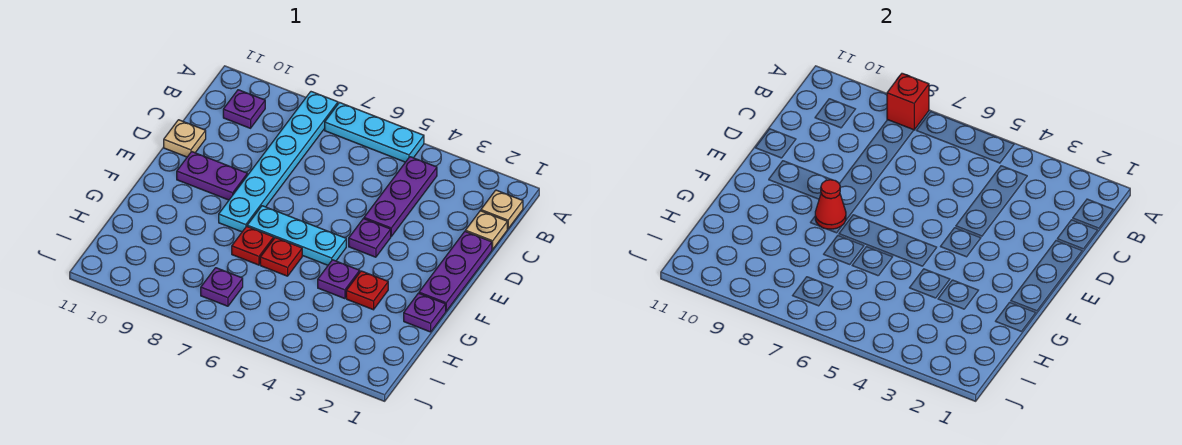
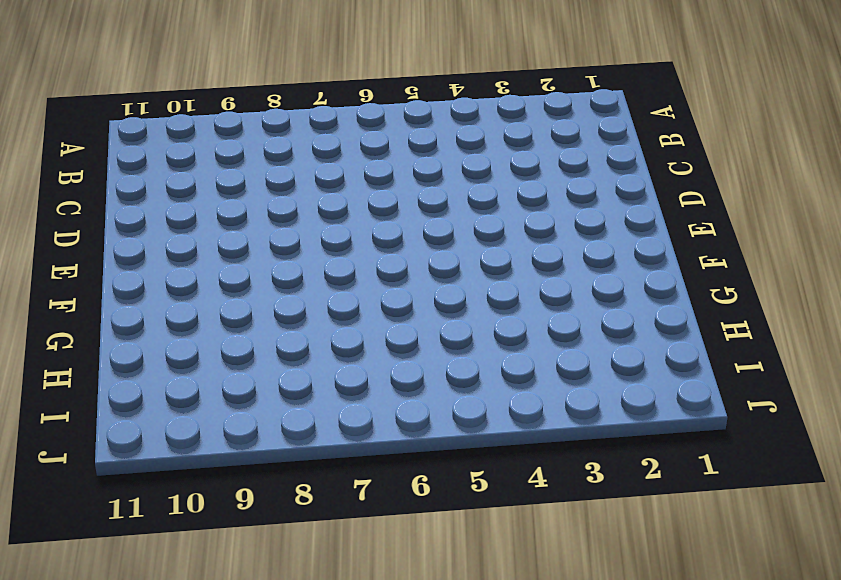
none -> cyan plate A5:A7 level 1
none -> cyan plate A8:F8 level 1
none -> tan plate B1 level 1

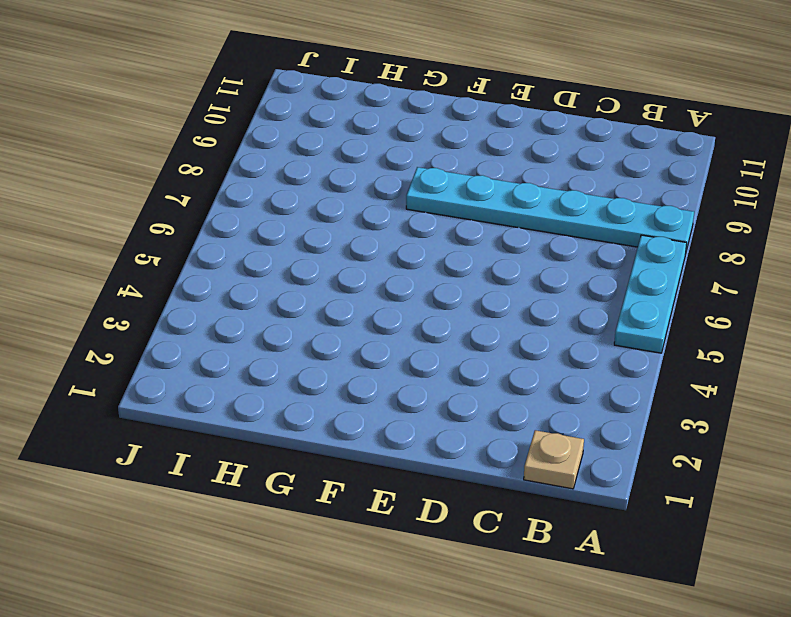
none -> purple plate B4:D4 level 1
none -> purple plate B10 level 1
none -> tan plate C1 level 1

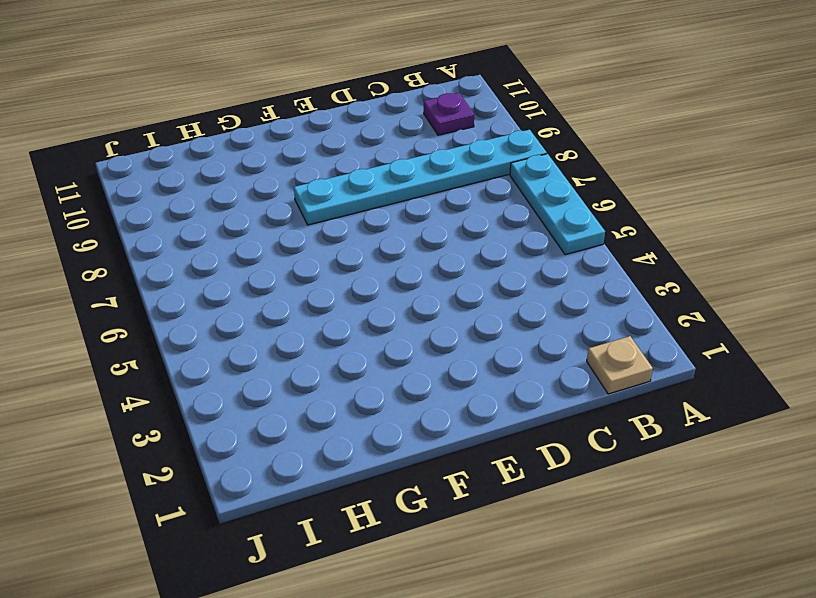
none -> purple plate B4:D4 level 1
none -> tan plate C1 level 1
none -> purple plate D1:F1 level 1

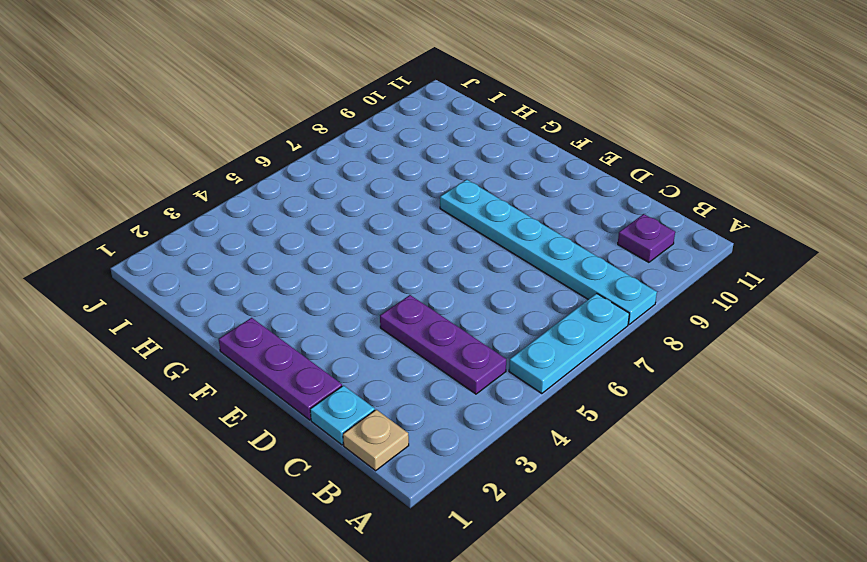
cyan plate C1 level 1 -> tan plate C1 level 1
none -> tan plate D11 level 1
none -> purple plate E4 level 1
none -> purple plate E9:E10 level 1

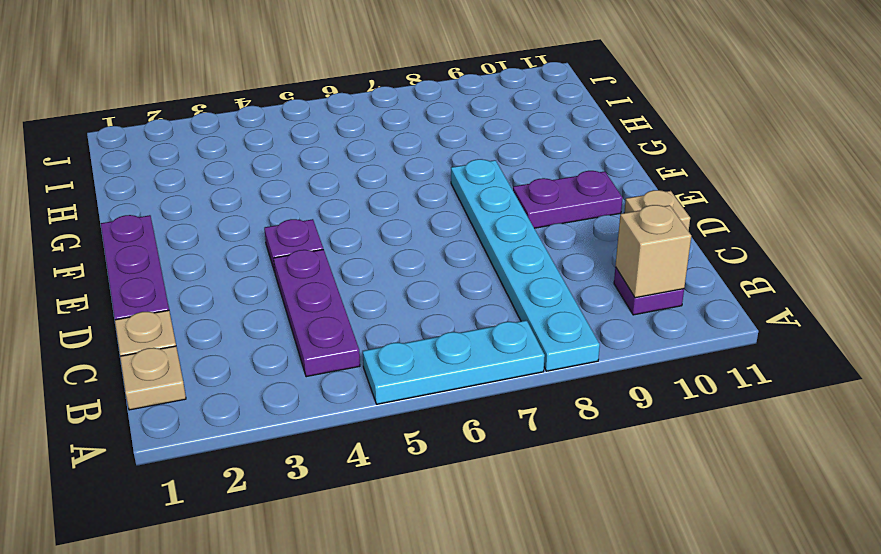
tan brick B10 level 2 -> none
none -> cyan plate F5:F7 level 1
none -> purple plate G1 level 1
none -> red plate G3 level 1

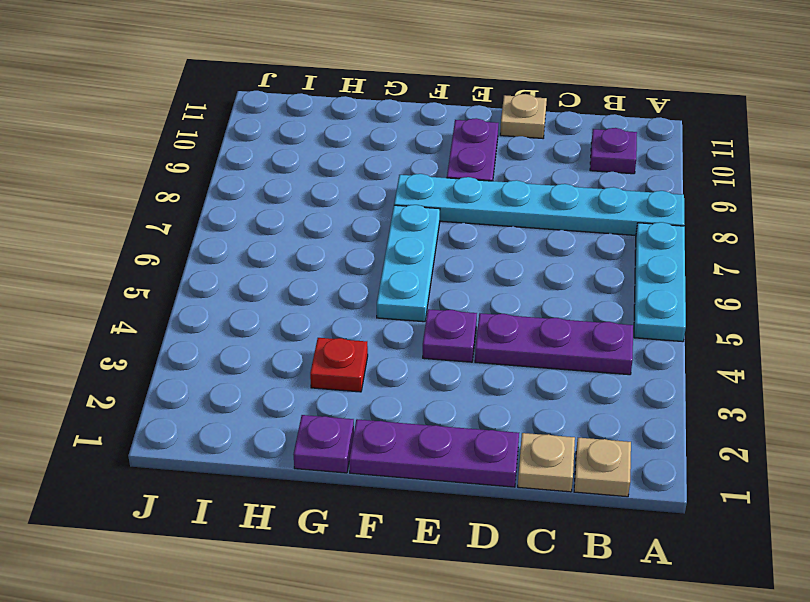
none -> purple plate G4 level 1
none -> red plate G6 level 1
none -> red plate G7 level 1

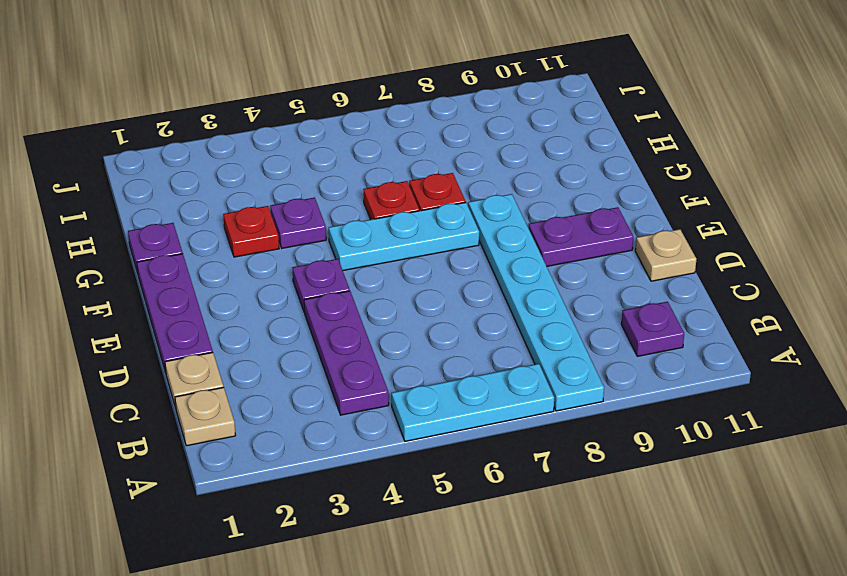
none -> purple plate I7 level 1
none -> red brick A8 level 2
none -> red cone F8 level 2

